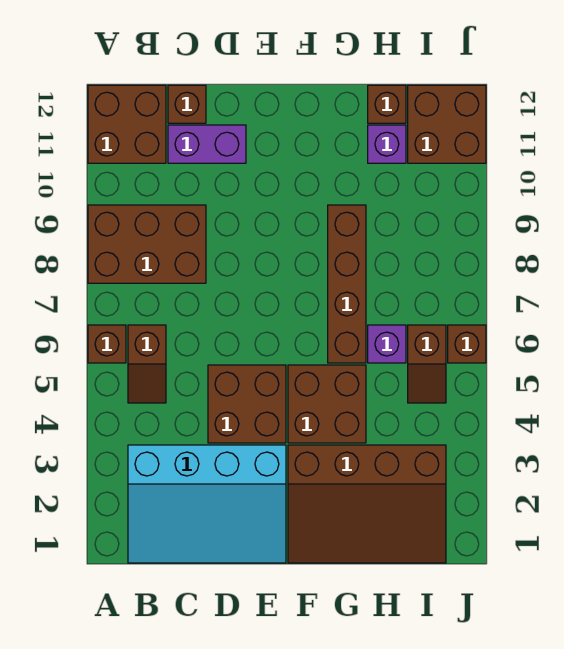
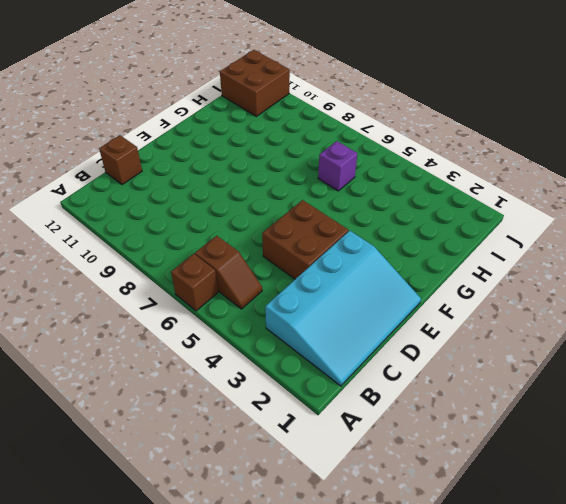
none -> brown brick A8:C9 level 1
none -> brown brick A11:B12 level 1
none -> purple brick C11:D11 level 1

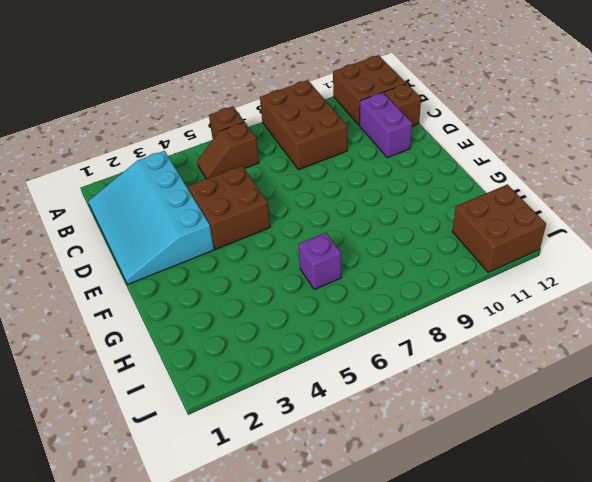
none -> brown slope F1:I3 level 1 top 3
none -> brown brick F4:G5 level 1
none -> brown brick G6:G9 level 1

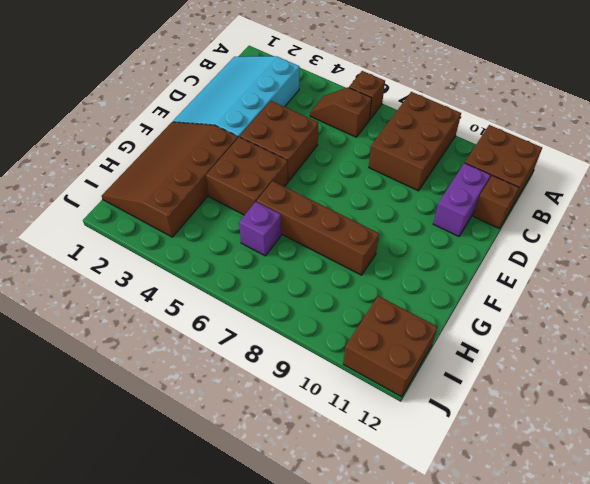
none -> purple brick H11 level 1
none -> brown brick H12 level 1
none -> brown slope I5:I6 level 1 top 6

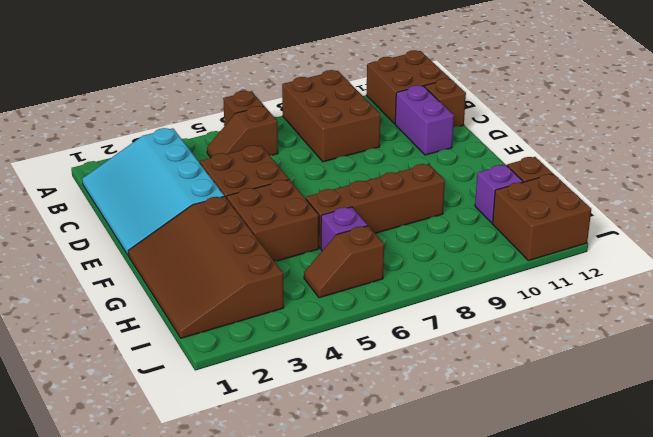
none -> brown brick J6 level 1

